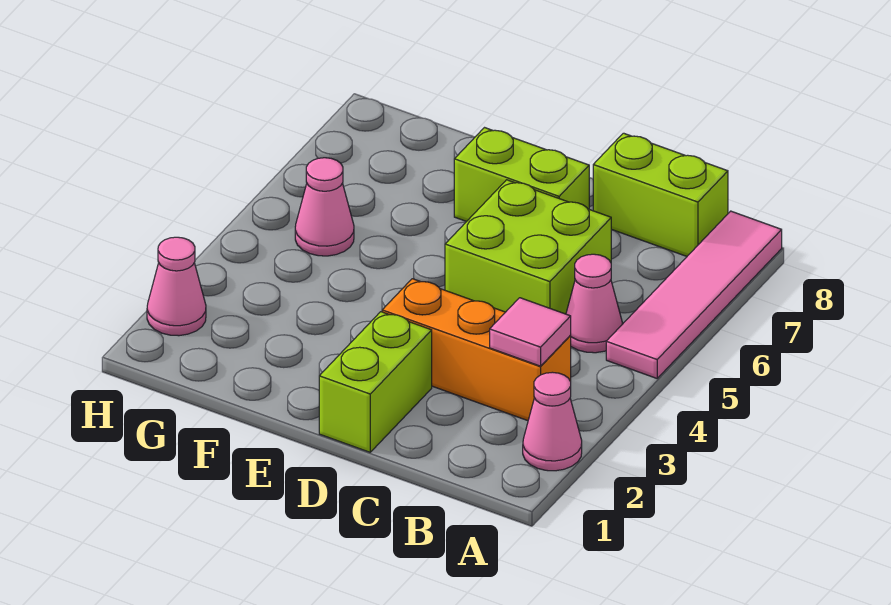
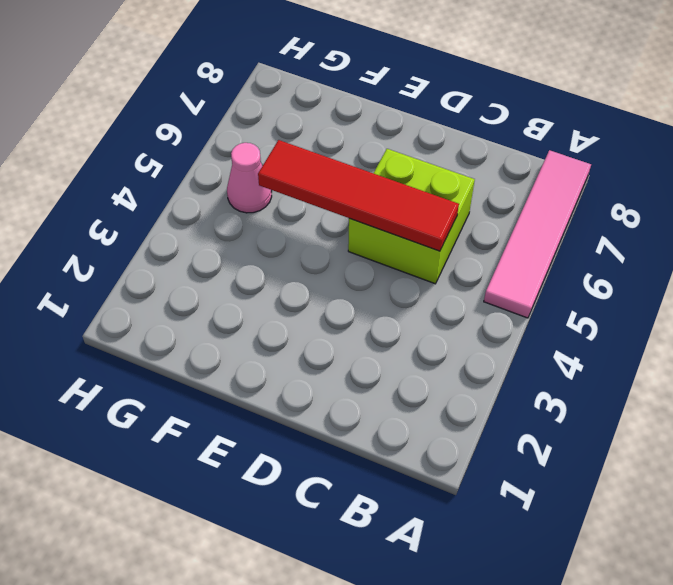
red tile C5:F5 level 2 -> none
none -> pink cone A2 level 1
none -> orange brick B3:D3 level 1

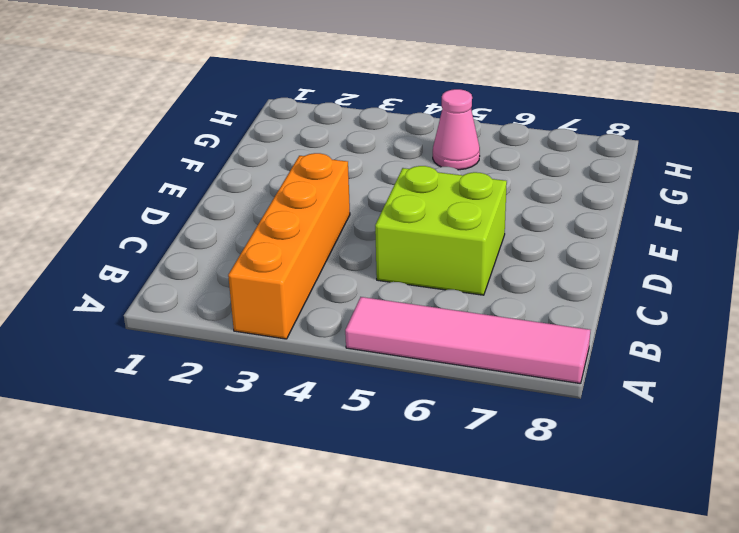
orange brick A3:D3 level 1 -> orange brick B3:D3 level 1
none -> pink cone A2 level 1
none -> pink cone B5 level 1

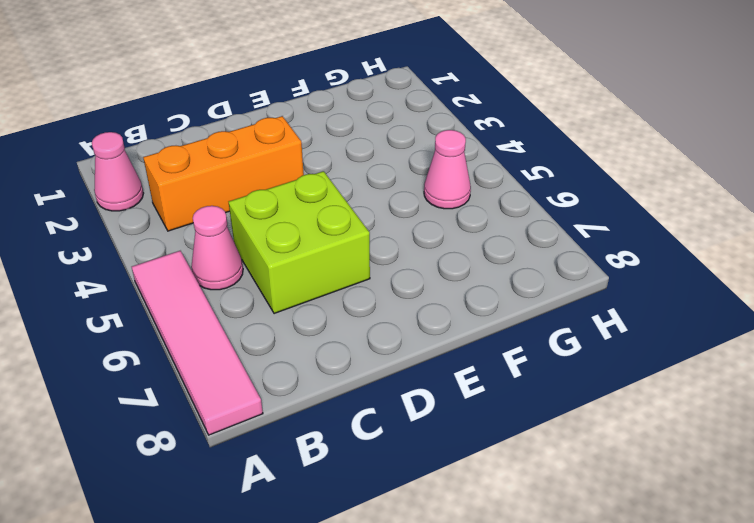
none -> lime brick B8:C8 level 1
none -> lime brick D1:D2 level 1

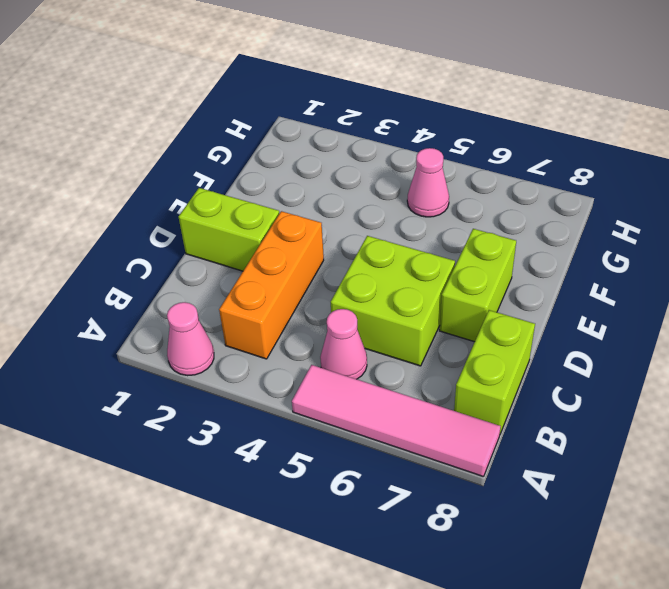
none -> pink cone H2 level 1
none -> pink tile B3 level 2

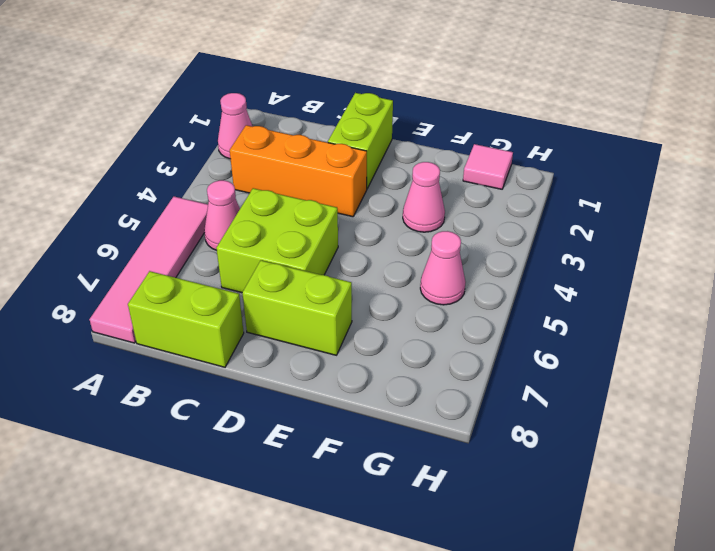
pink cone F3 level 1 -> pink cone H2 level 1
pink tile G1 level 1 -> pink tile B3 level 2

